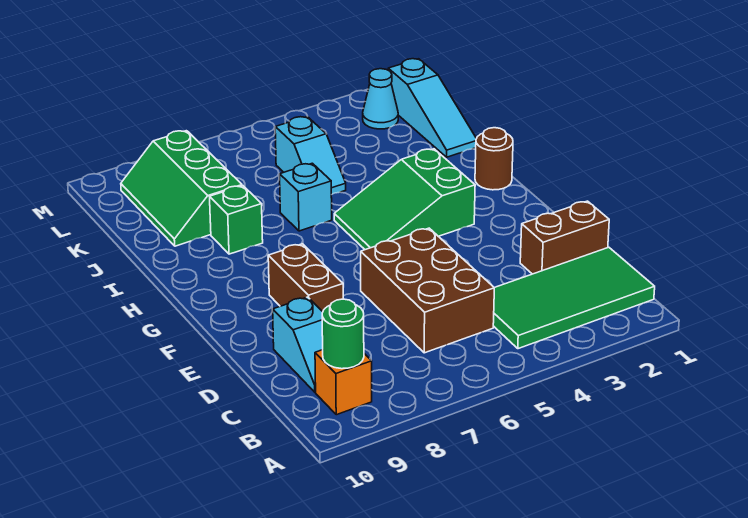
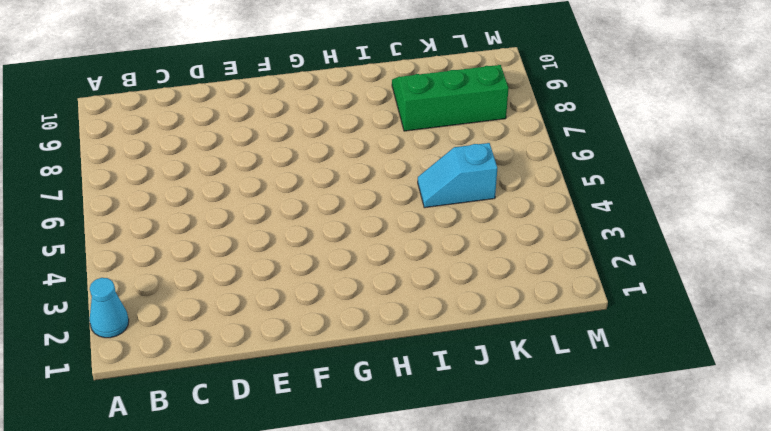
cyan cone A2 level 1 -> cyan cone L2 level 1
none -> green tile B1:C4 level 1
none -> orange brick B9 level 1
none -> brown brick C5:E6 level 1

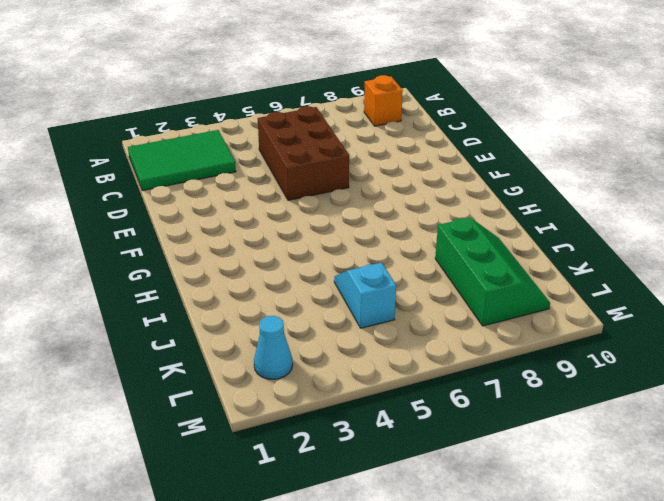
green tile B1:C3 level 1 -> green tile B1:C4 level 1
none -> cyan slope C9:D9 level 1 top D
none -> brown brick D1:D2 level 1
none -> brown brick E8:F8 level 1

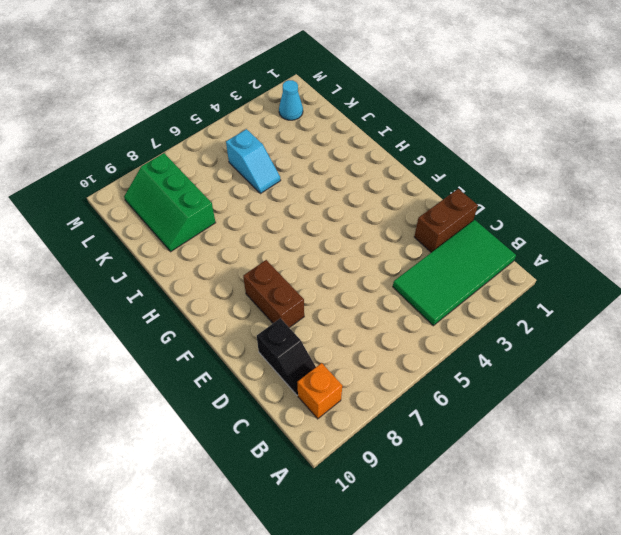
black slope C9:D9 level 1 top D -> cyan slope C9:D9 level 1 top D
none -> brown brick C5:E6 level 1
none -> green slope G3:H5 level 1 top 3
none -> brown round brick H1 level 1

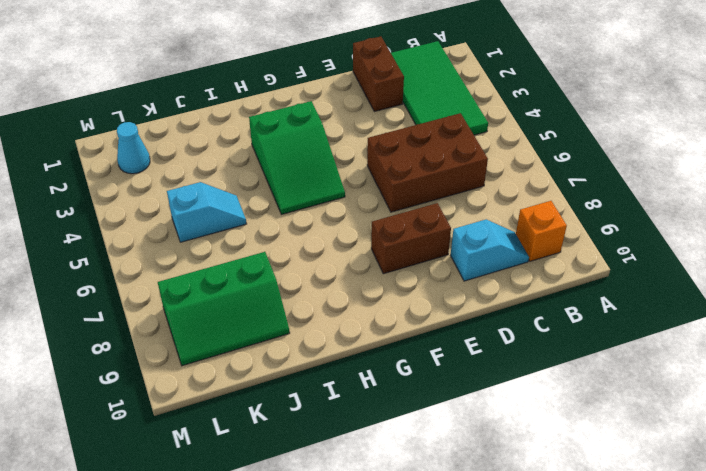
none -> brown round brick H1 level 1
none -> cyan brick I6 level 1
none -> green brick I8 level 1

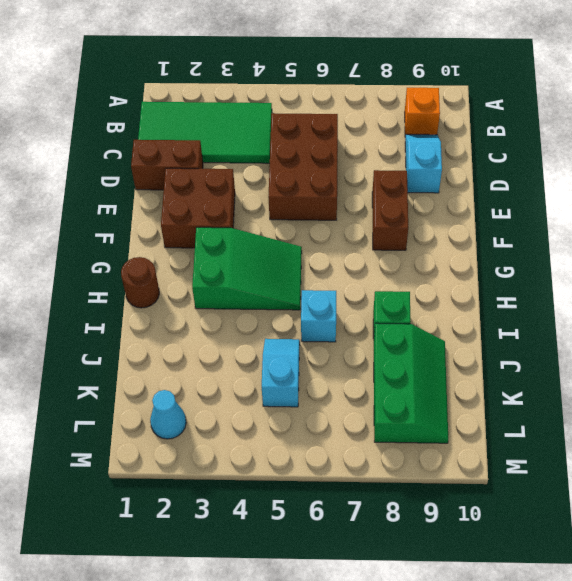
brown brick E2:F3 level 1 -> none
none -> cyan slope J1:L1 level 1 top L
none -> green round brick B9 level 2

